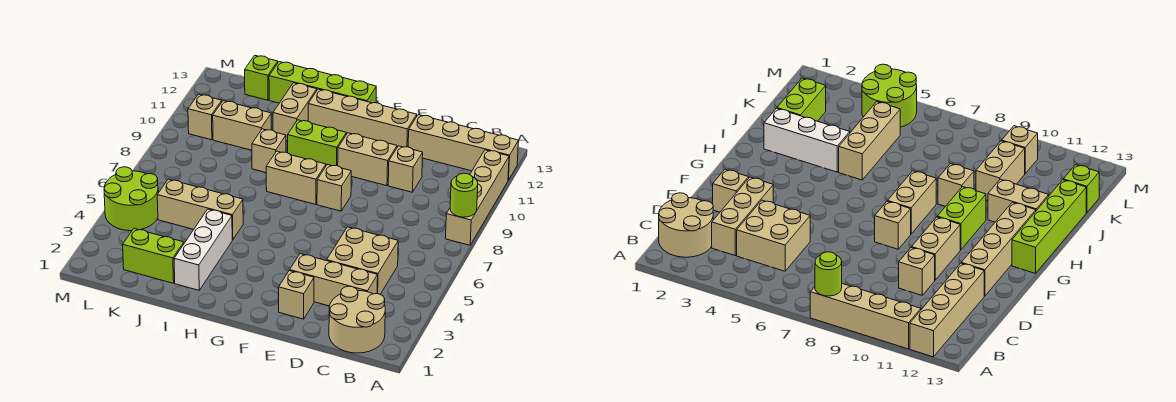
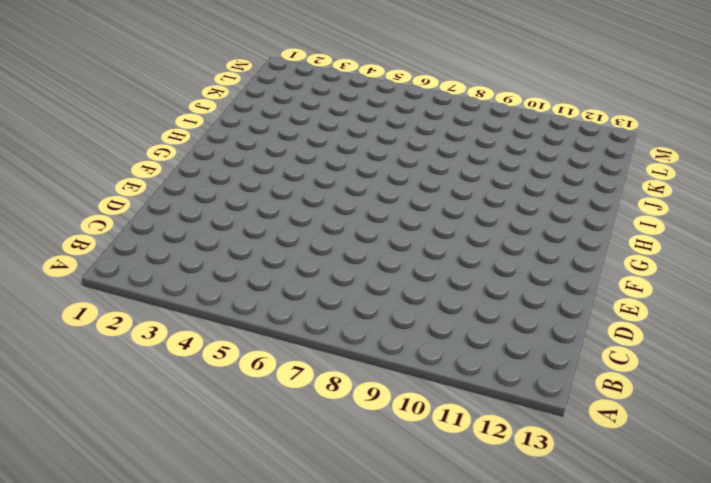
none -> tan brick A8:A11 level 1
none -> tan brick A12:D12 level 1
none -> tan round brick B1:C2 level 1

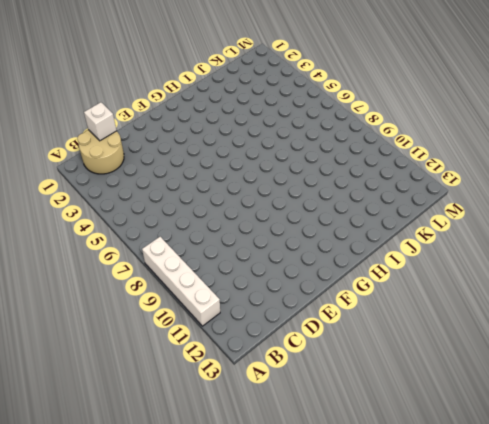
white brick A8:A11 level 1 -> tan brick A8:A11 level 1
white brick C1 level 2 -> none
none -> tan brick A12:D12 level 1
none -> tan brick C3:E3 level 1
none -> tan brick C4:D5 level 1

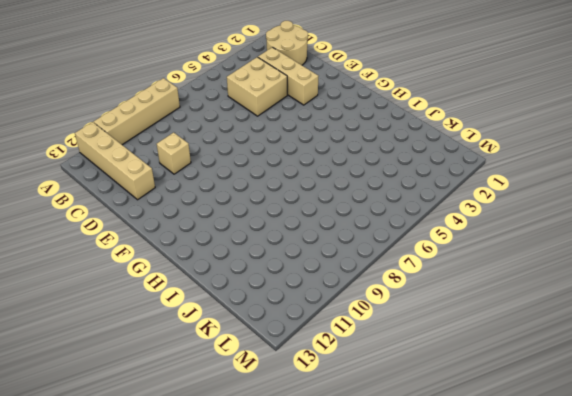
none -> tan brick E2 level 1
none -> tan brick E10:F10 level 1
none -> tan brick E12:H12 level 1

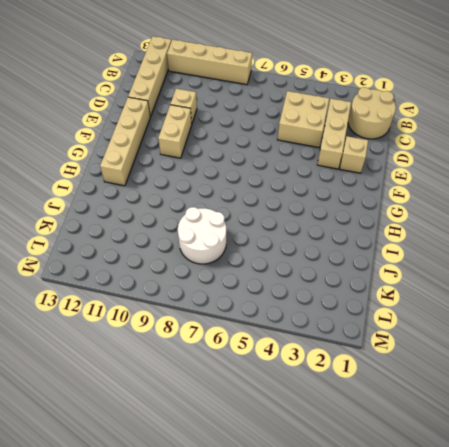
white round brick J7:K8 level 1 -> none
none -> tan brick F8 level 1
none -> tan brick G8:H8 level 1
none -> lime brick G10:H10 level 1

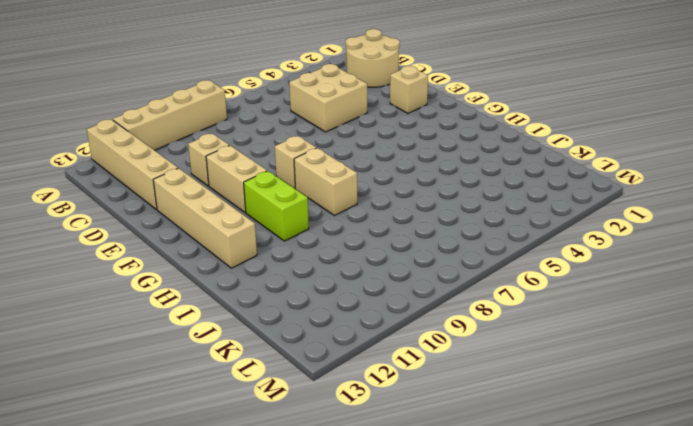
none -> tan brick C3:E3 level 1
none -> lime brick G13:J13 level 1
none -> white brick I2:I4 level 1

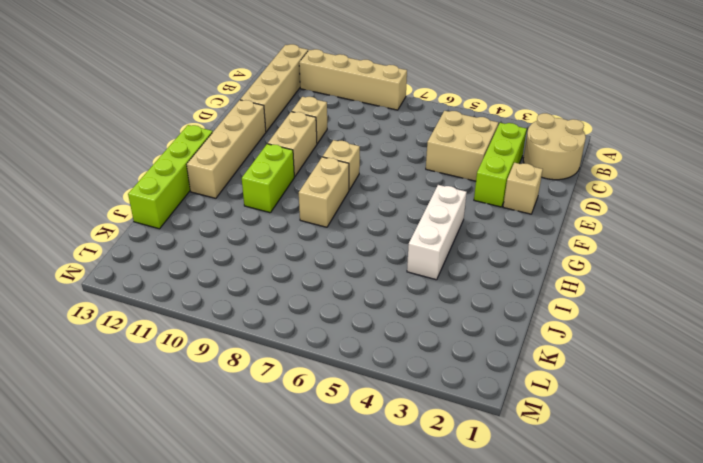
lime brick C3:E3 level 1 -> tan brick C3:E3 level 1
white brick G4:I4 level 1 -> white brick I2:I4 level 1
none -> tan brick I5:K5 level 1
none -> tan brick I9 level 1
none -> tan brick I11:I12 level 1

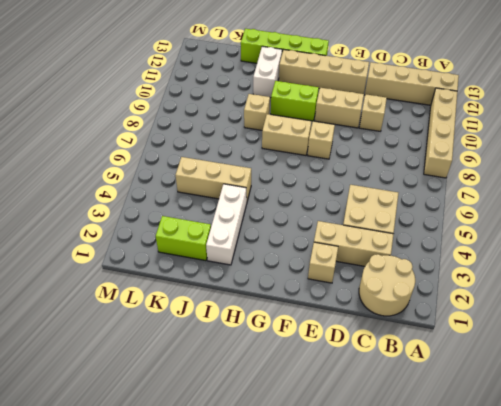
white brick I11:I12 level 1 -> tan brick I11:I12 level 1
none -> tan brick J10:K10 level 1
none -> lime brick K13 level 1
none -> lime round brick L4:M5 level 1

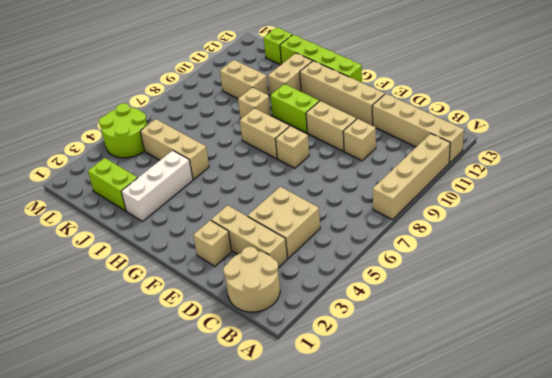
none -> tan brick L10 level 1
none -> lime round brick A8 level 2

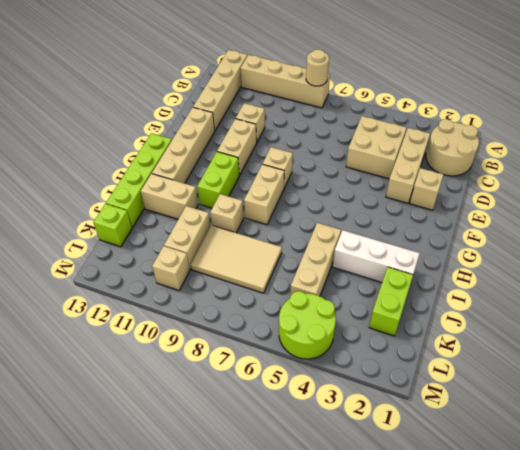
tan round brick A8 level 2 -> lime round brick A8 level 2
tan tile J7:K9 level 1 -> none

